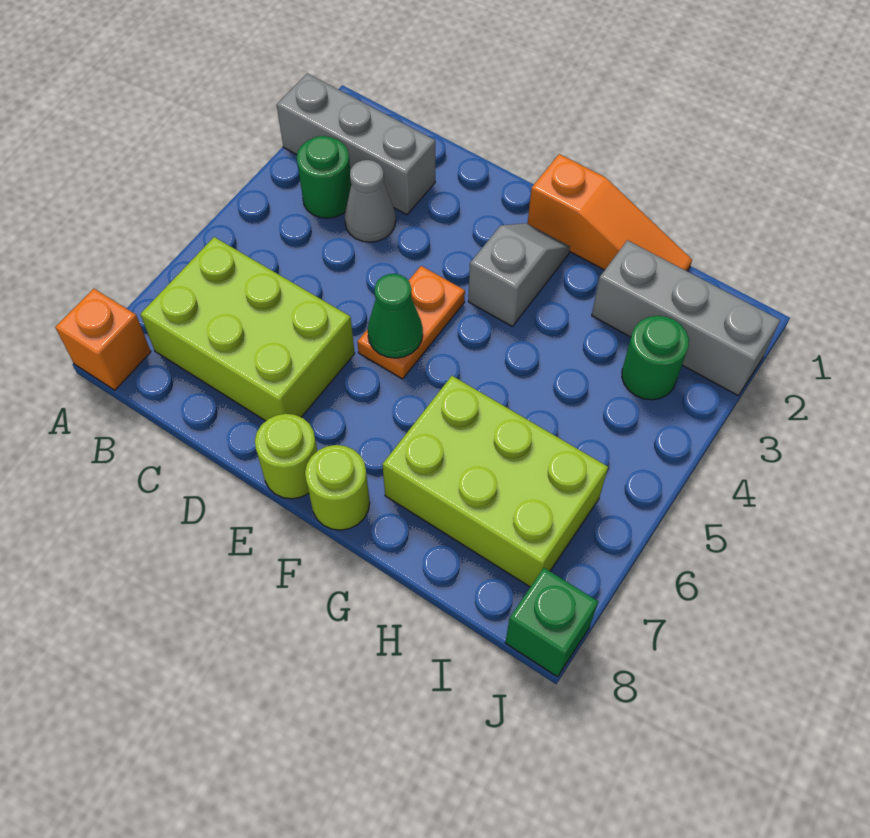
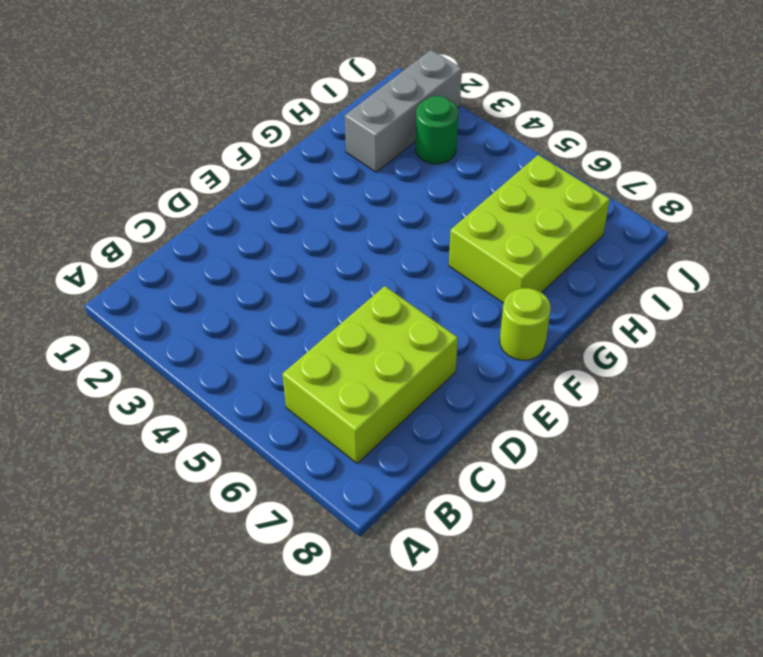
none -> grey brick A2:C2 level 1
none -> orange brick A8 level 1
none -> green round brick B3 level 1

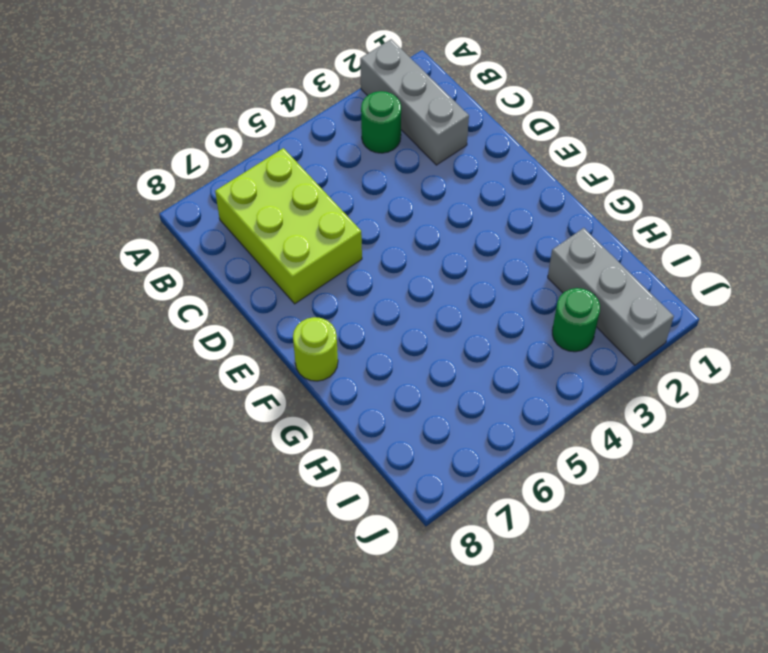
none -> orange brick A8 level 1
none -> grey cone C3 level 1
none -> orange plate E4:E5 level 1

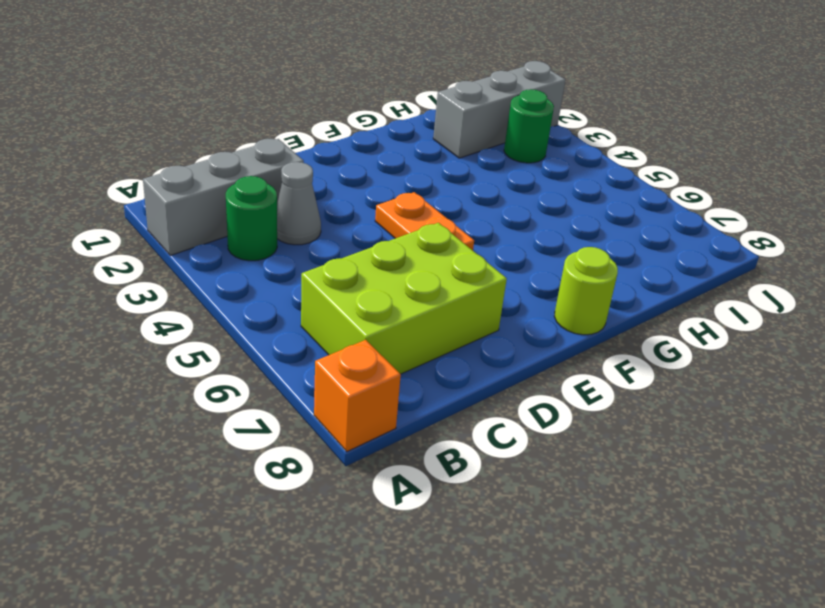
none -> lime round brick E8 level 1
none -> orange slope F1:H1 level 1 top F
none -> grey slope F2:F3 level 1 top 3

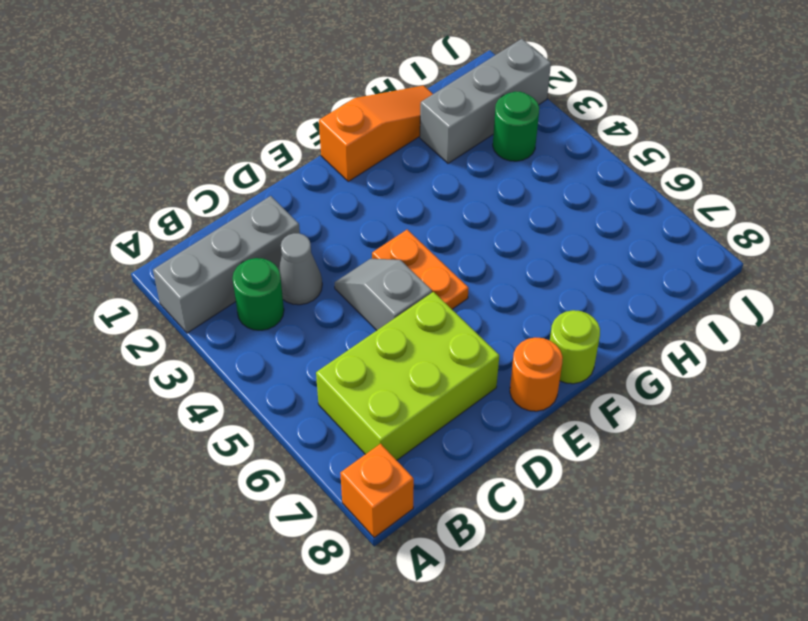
grey slope D4:D5 level 1 top 5 -> grey slope F2:F3 level 1 top 3
orange round brick E8 level 1 -> lime round brick E8 level 1
none -> lime brick G6:I7 level 1
none -> green brick J8 level 1
none -> green cone E5 level 2

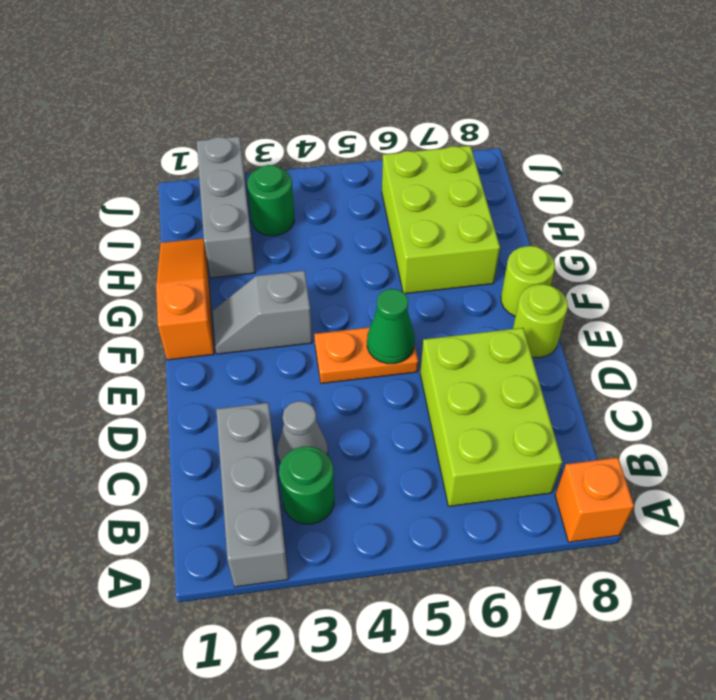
none -> green brick J8 level 1

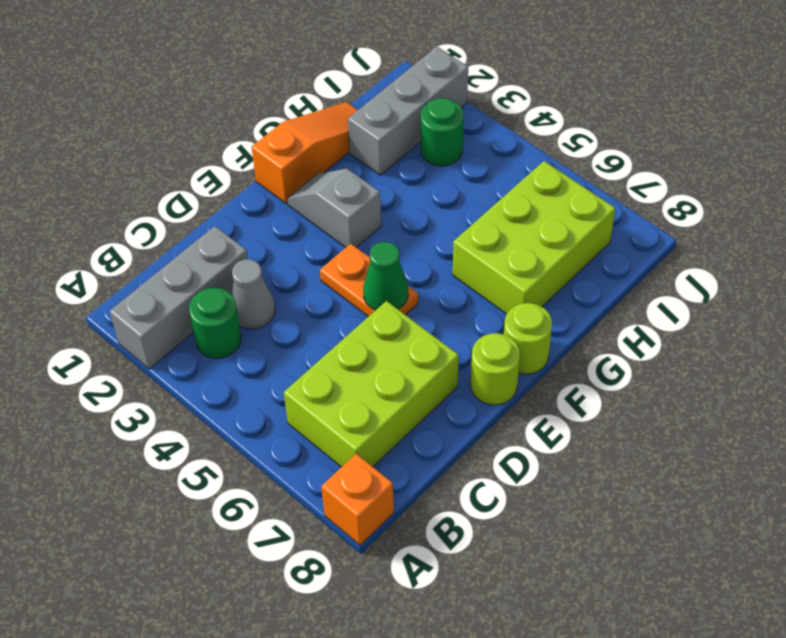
none -> green brick J8 level 1

